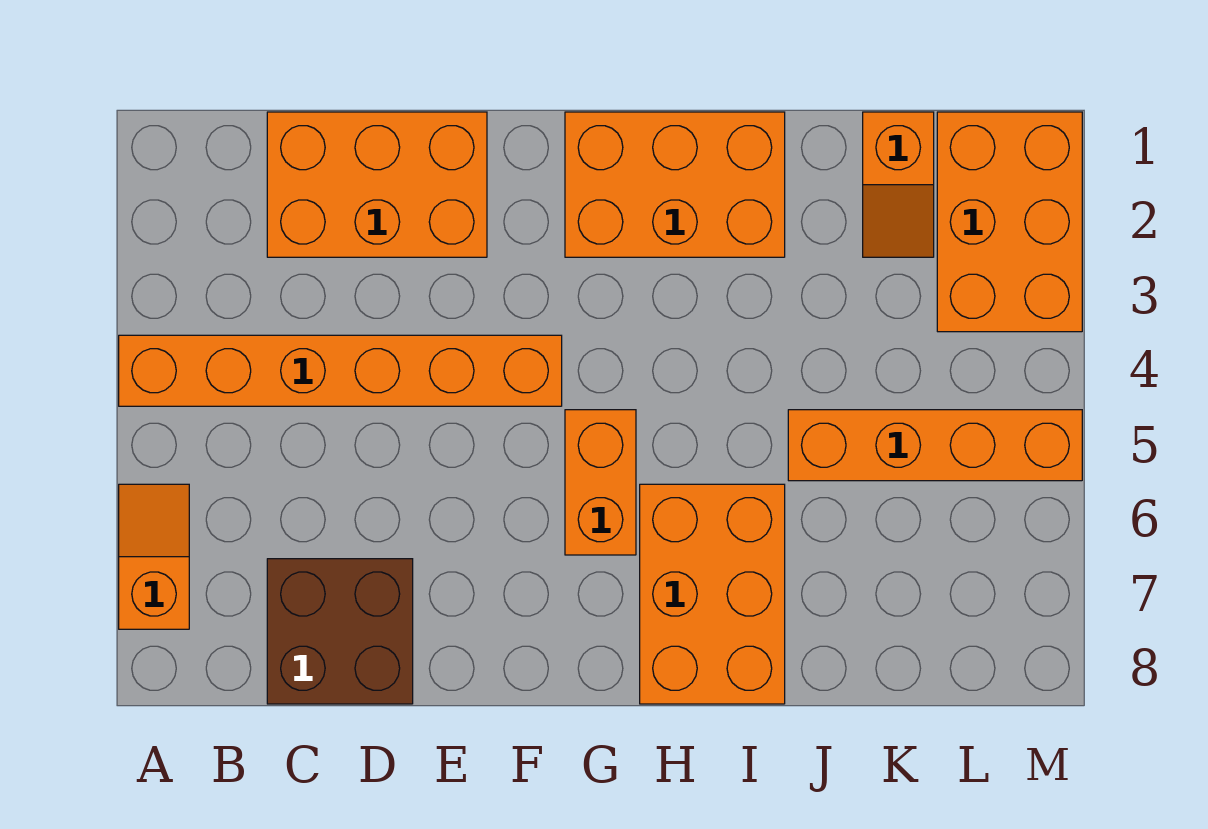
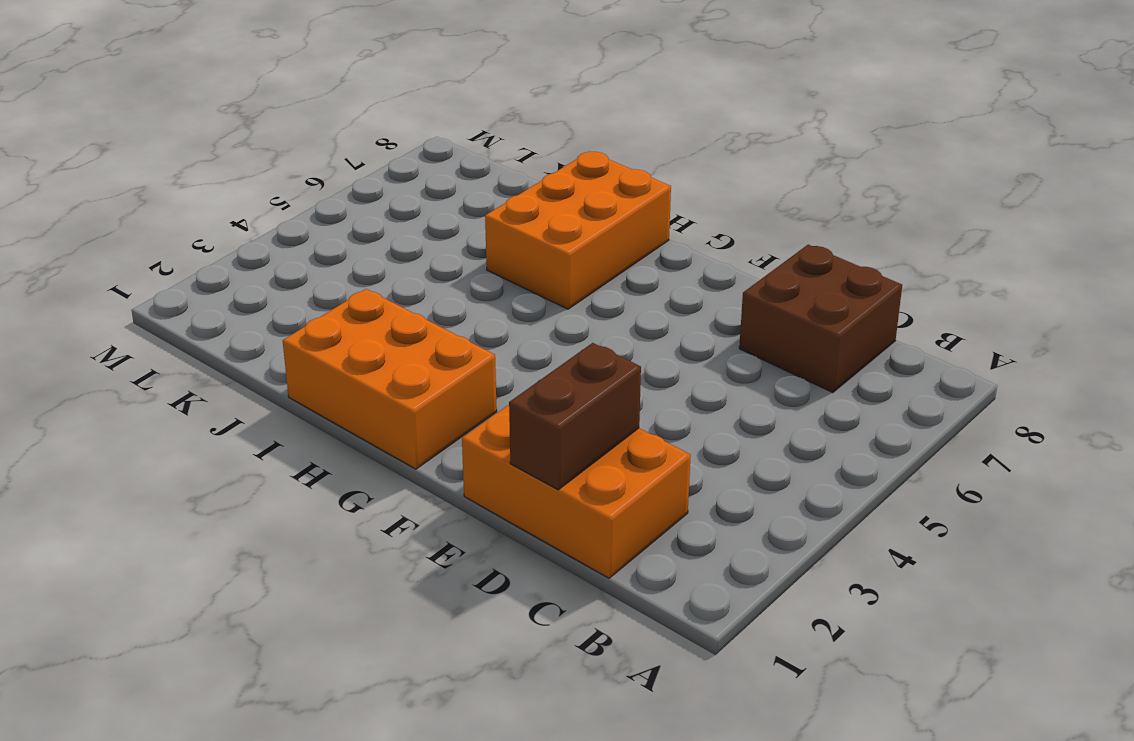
brown brick D1:D2 level 2 -> none
none -> orange brick A4:F4 level 1
none -> orange slope A6:A7 level 1 top 7

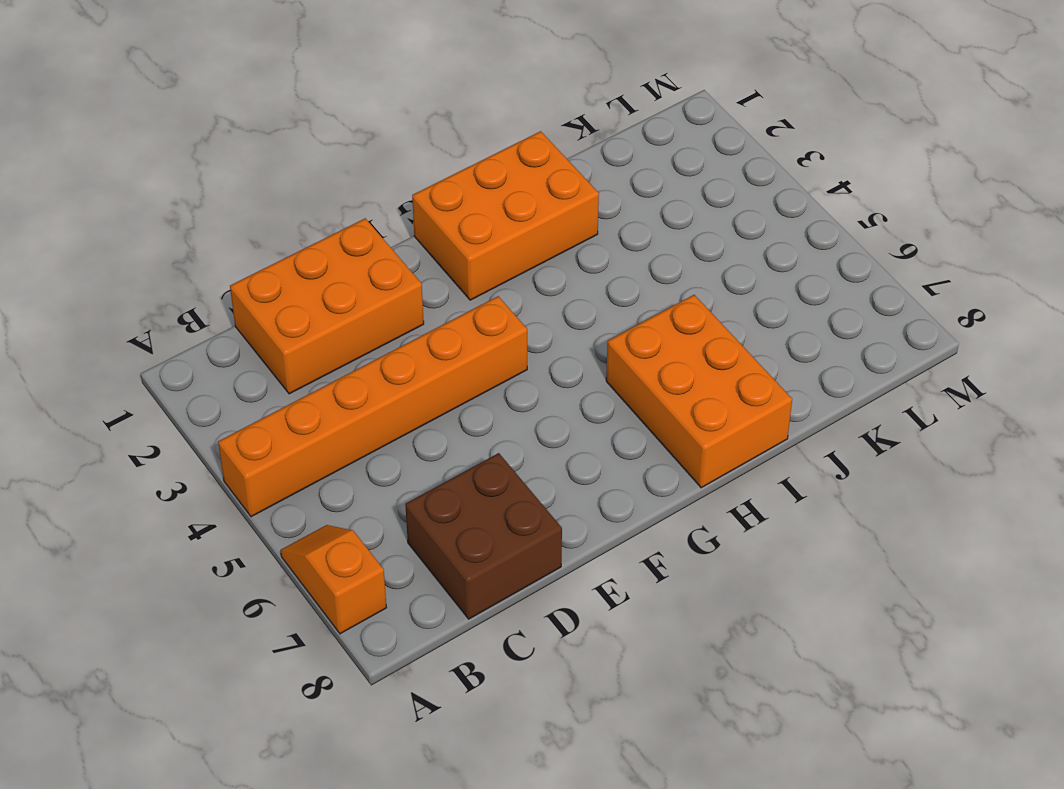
none -> orange brick G5:G6 level 1
none -> orange brick J5:M5 level 1

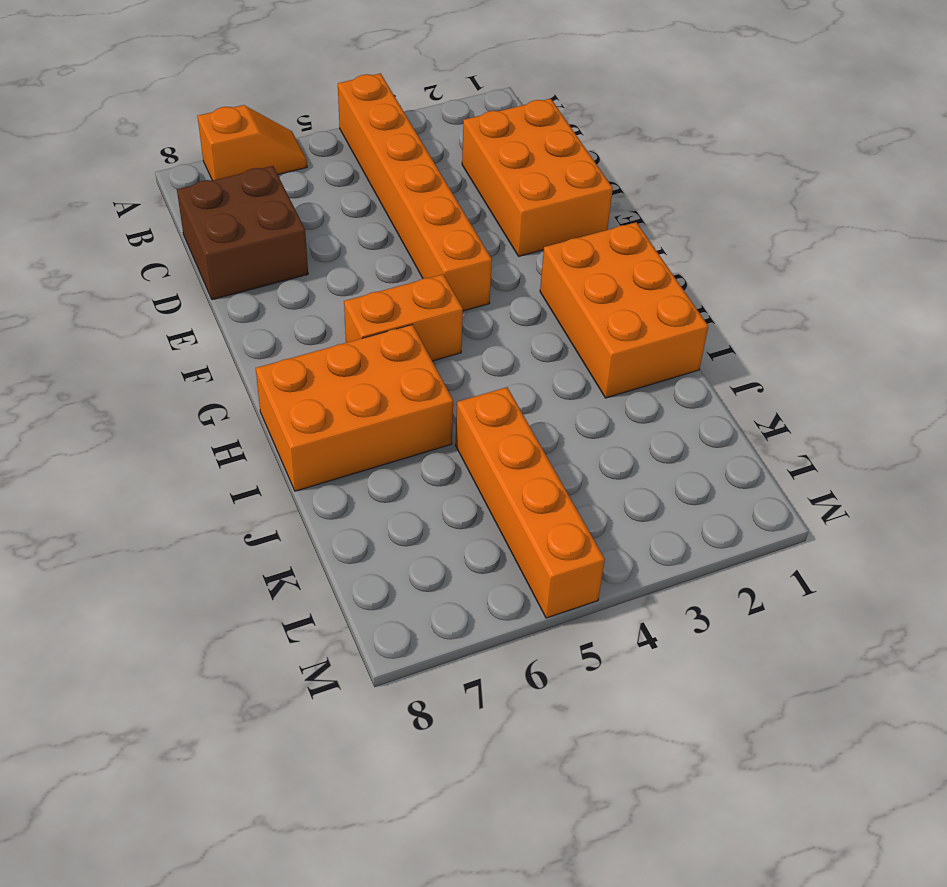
none -> orange slope K1:K2 level 1 top 1
none -> orange brick L1:M3 level 1

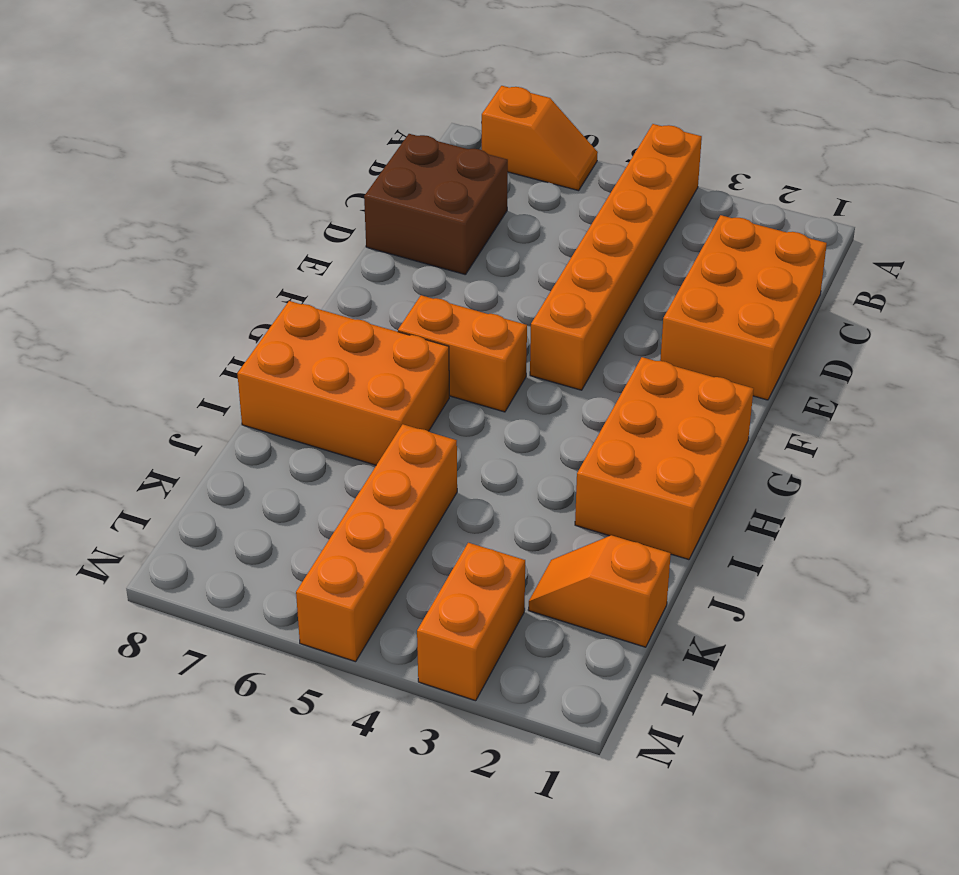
orange brick L3:M3 level 1 -> orange brick L1:M3 level 1

